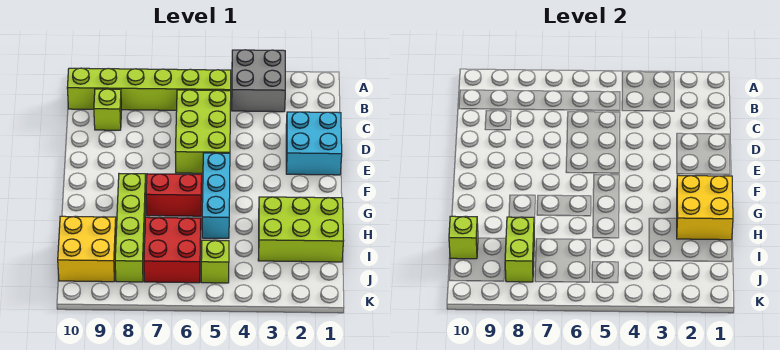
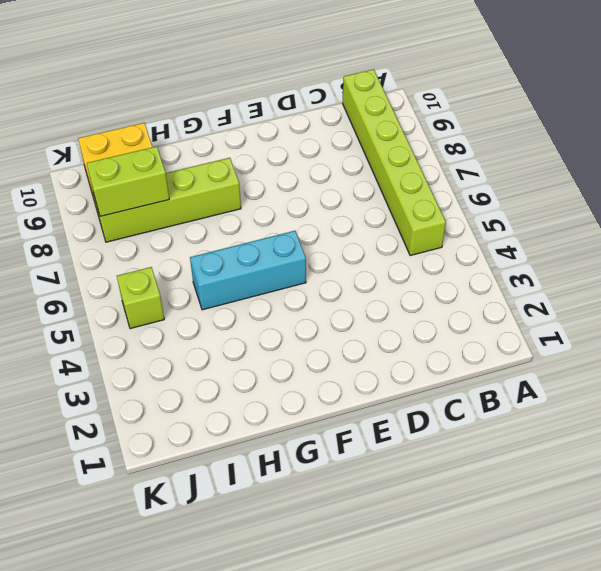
none -> grey brick A3:B4 level 1
none -> lime brick C5:E6 level 1
none -> lime brick C9 level 1

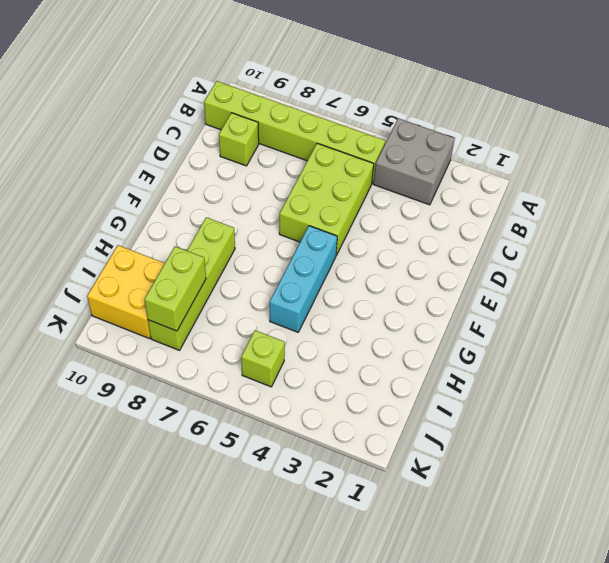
none -> cyan brick D1:E2 level 1
none -> red brick G6:G7 level 1
none -> lime brick H1:I3 level 1

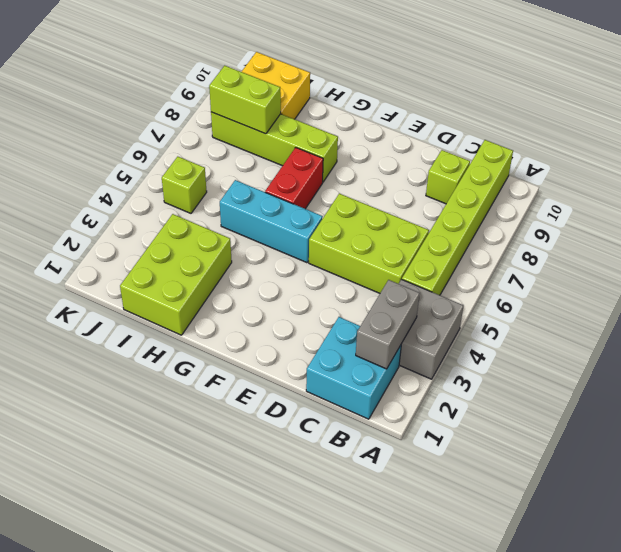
cyan brick B1:C2 level 1 -> cyan brick D1:E2 level 1
grey brick B2:B3 level 2 -> none
none -> red brick I6:J7 level 1
none -> yellow brick G1:H2 level 2
none -> lime brick I10 level 2

